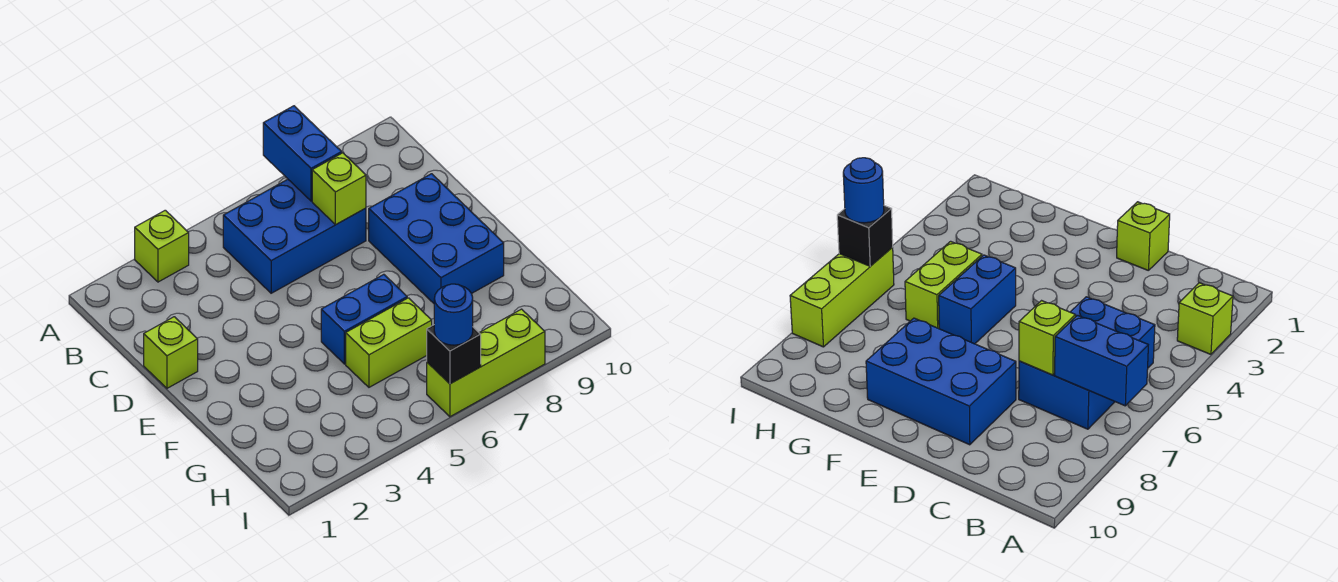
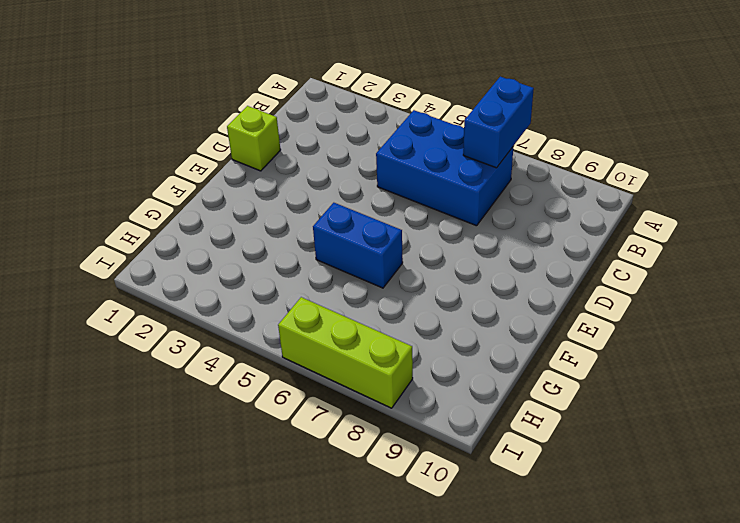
none -> lime brick A3 level 1
none -> blue brick D8:F9 level 1

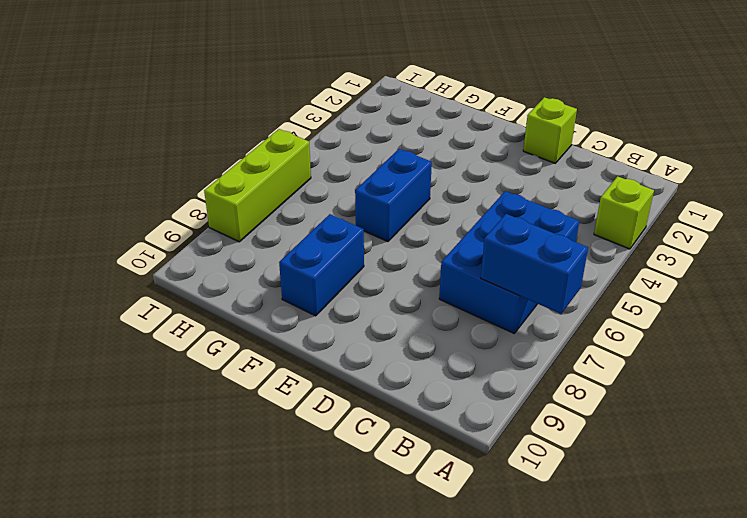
blue brick F8:F9 level 1 -> blue brick D8:F9 level 1
none -> lime brick G5:G6 level 1
none -> lime brick C7 level 2

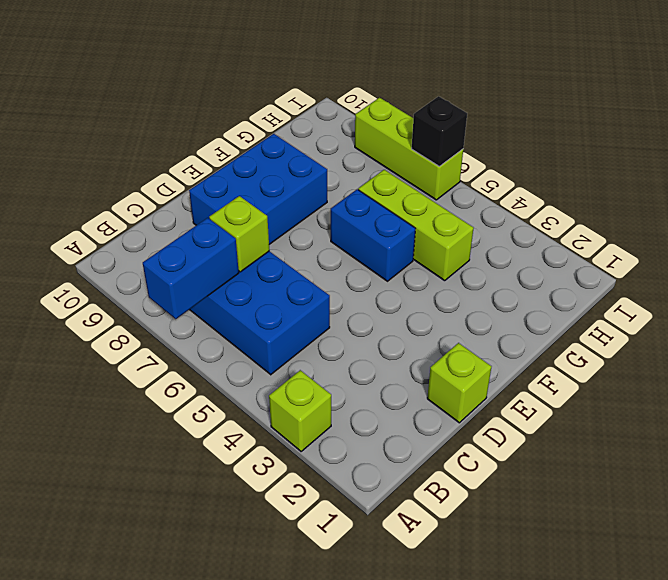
lime brick G4:G6 level 1 -> lime brick G5:G6 level 1
none -> blue round brick I6 level 3

